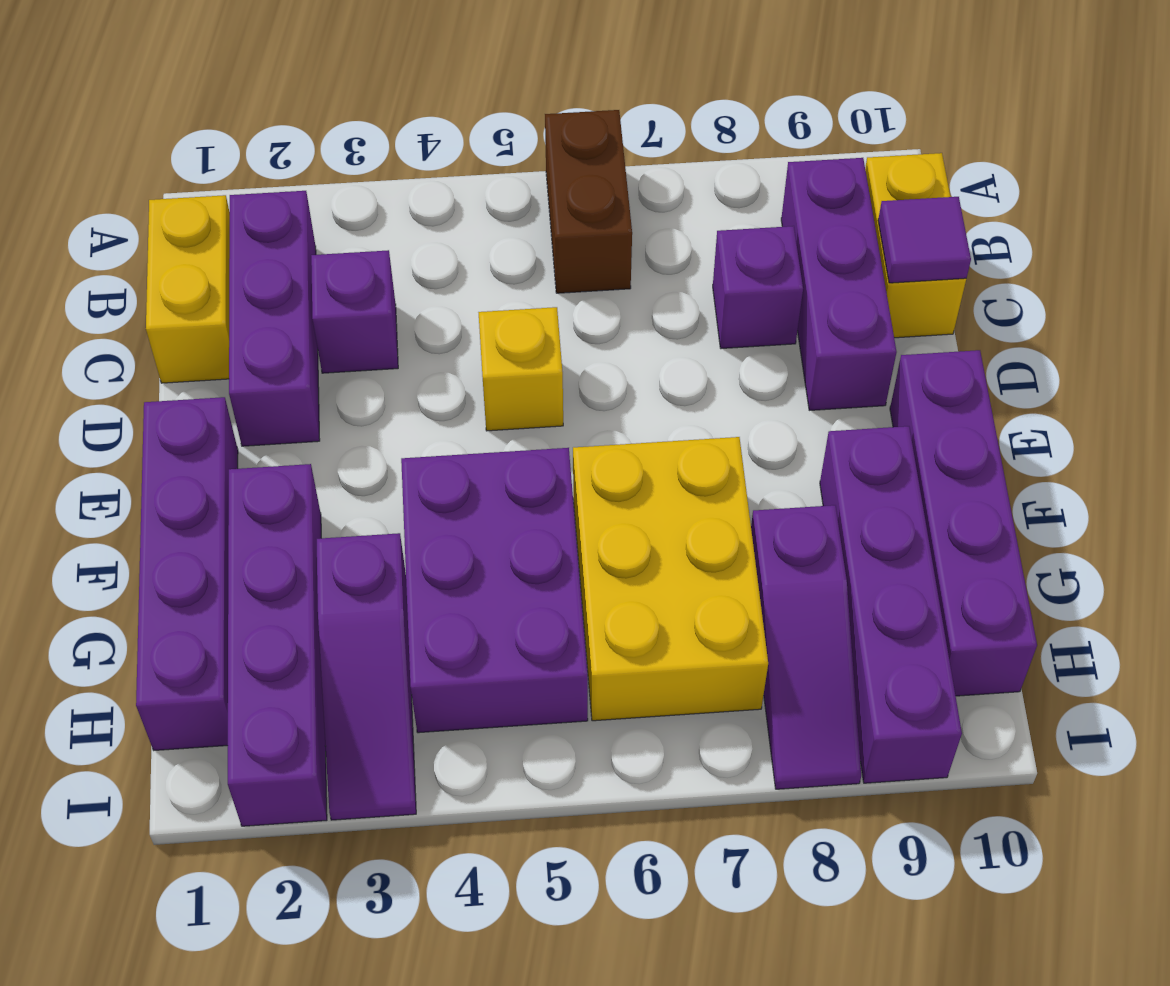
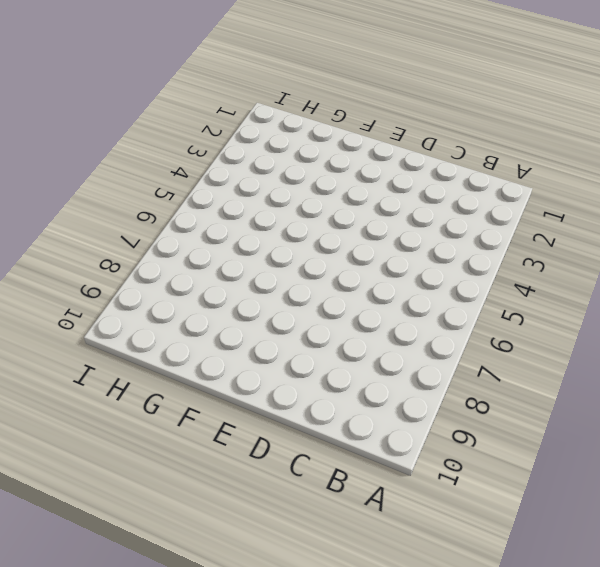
none -> brown brick A6:B6 level 1
none -> yellow brick B1:C1 level 1
none -> purple brick B2:D2 level 1

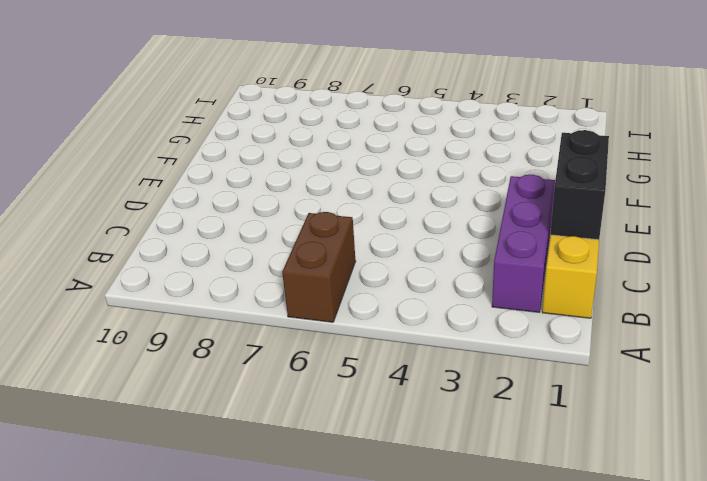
black brick C1:D1 level 2 -> none
none -> purple brick B9:D9 level 1
none -> yellow brick B10:C10 level 1
none -> purple brick C3 level 1

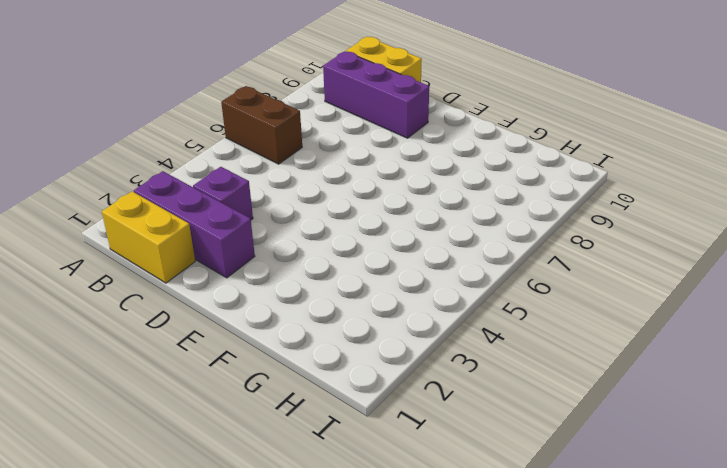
none -> purple brick C8 level 1
none -> yellow brick D5 level 1
none -> purple brick E1:H1 level 1

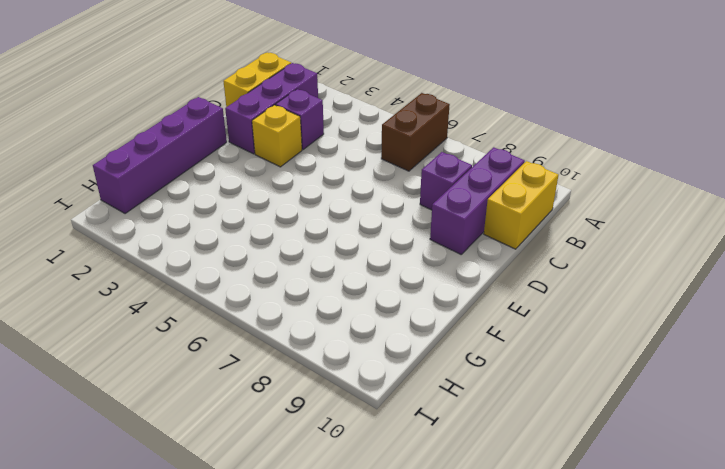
yellow brick D3 level 1 -> yellow brick D5 level 1
none -> purple brick E10:H10 level 1
none -> purple brick F2:I2 level 1
none -> purple brick F4:H5 level 1

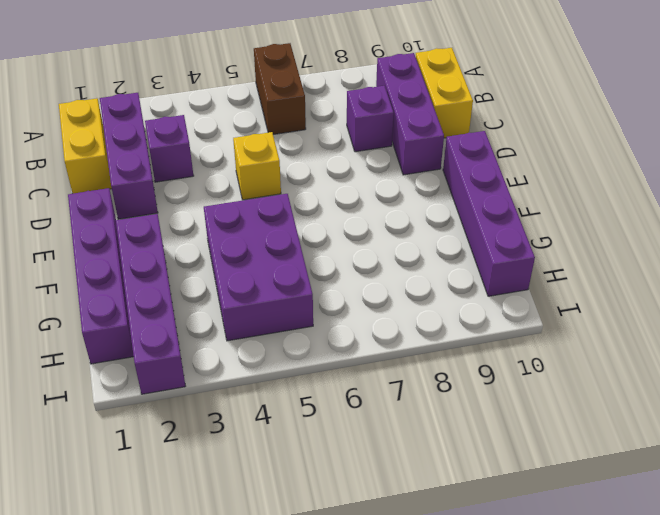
none -> yellow brick F6:H7 level 1
none -> purple brick F9:I9 level 1
none -> purple slope G3:I3 level 1 top G

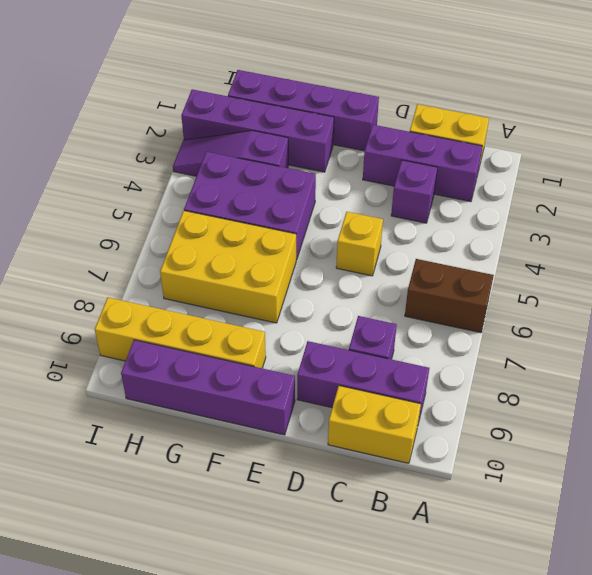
yellow brick F9:I9 level 1 -> purple brick F9:I9 level 1
none -> purple slope G8:I8 level 1 top G
none -> purple tile C10 level 2

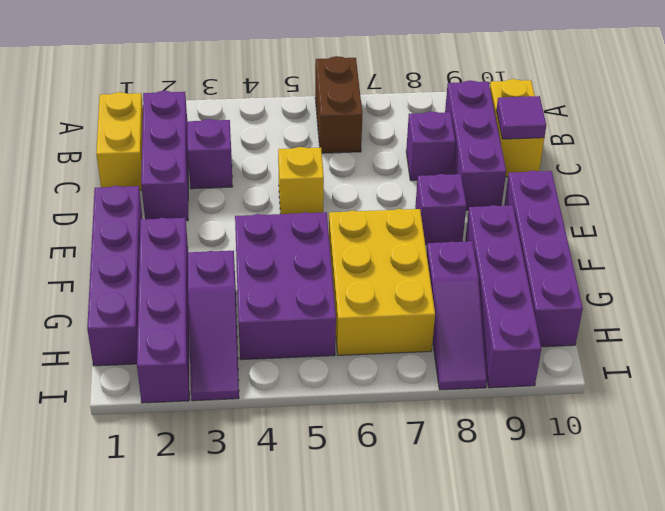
purple brick E8 level 1 -> none

